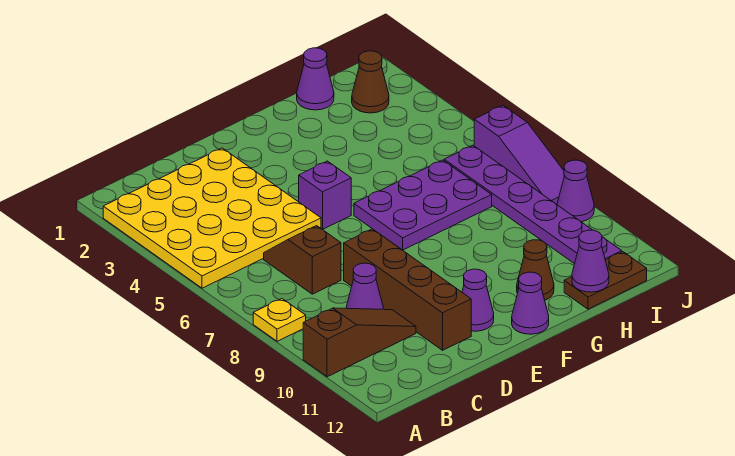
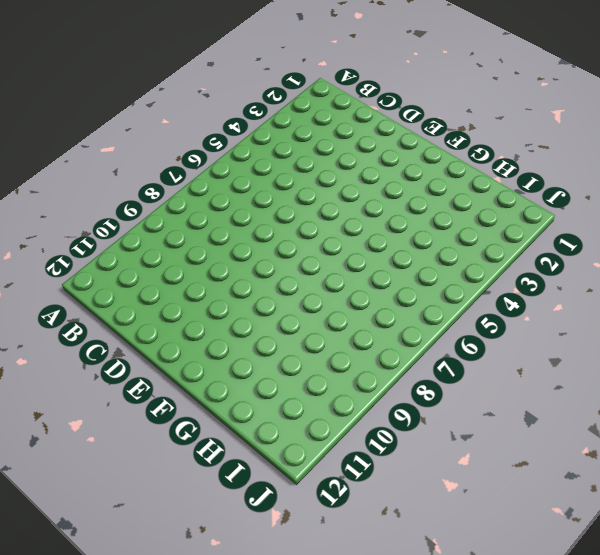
none -> yellow plate A2:D5 level 1
none -> yellow plate A8 level 1
none -> brown slope A10:C10 level 1 top A

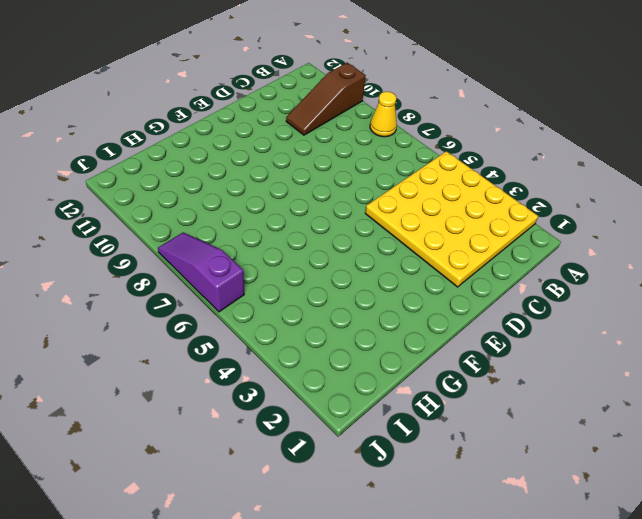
yellow cone A8 level 1 -> yellow plate A8 level 1
none -> brown slope C6:C7 level 1 top 7
none -> purple cone C9 level 1
none -> brown brick D8:D11 level 1

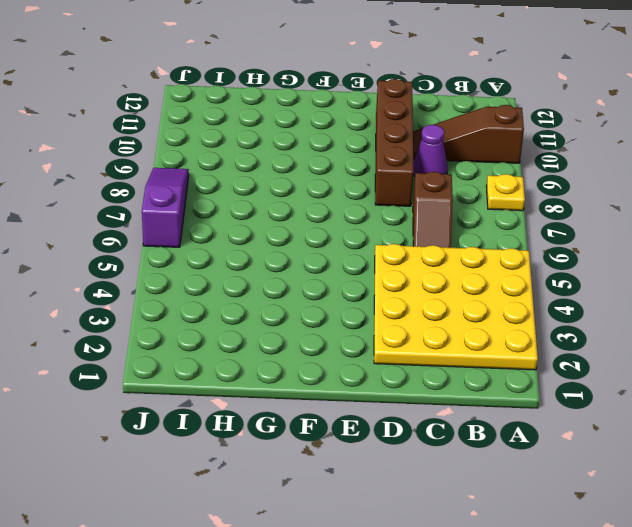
none -> purple brick E5 level 1
none -> purple cone E11 level 1
none -> purple plate F6:H7 level 1

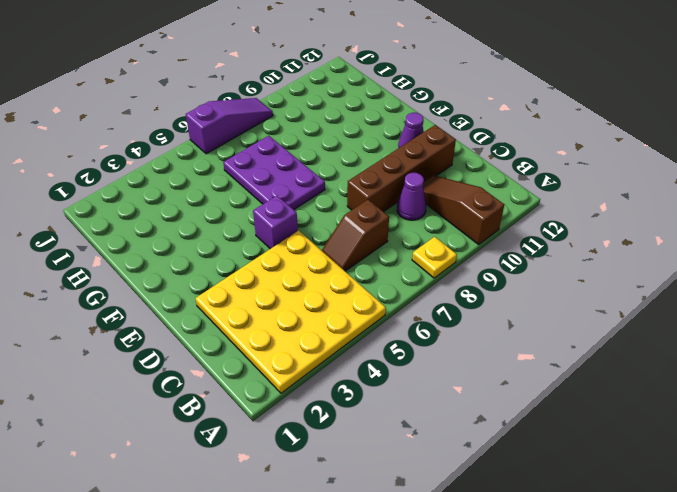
none -> purple cone F12 level 1
none -> brown cone G11 level 1
none -> purple cone H1 level 1

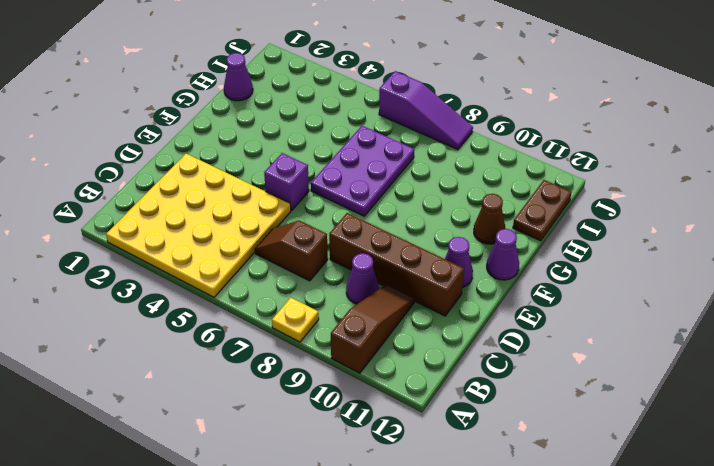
none -> brown cone I2 level 1
none -> purple plate I6:I11 level 1
none -> purple cone J9 level 1

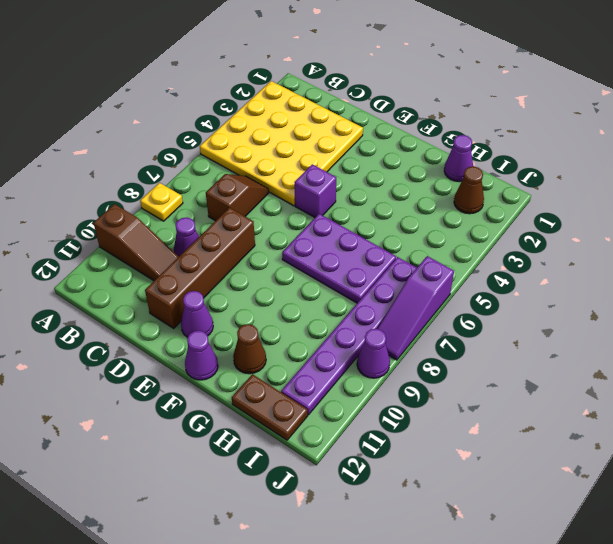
none -> purple cone H12 level 2

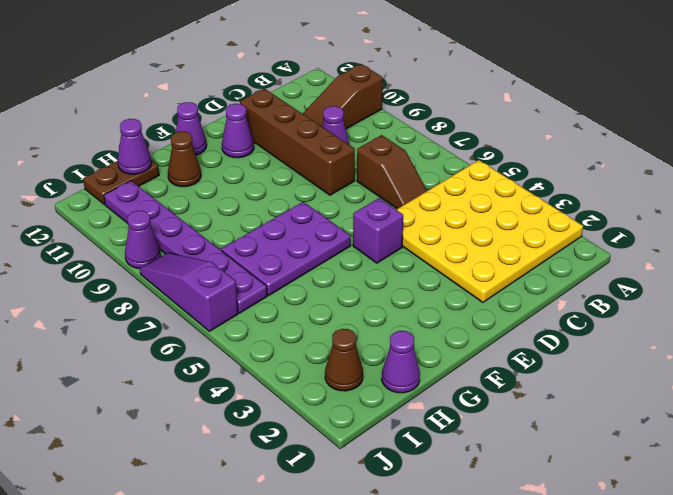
none -> yellow plate A8 level 1

